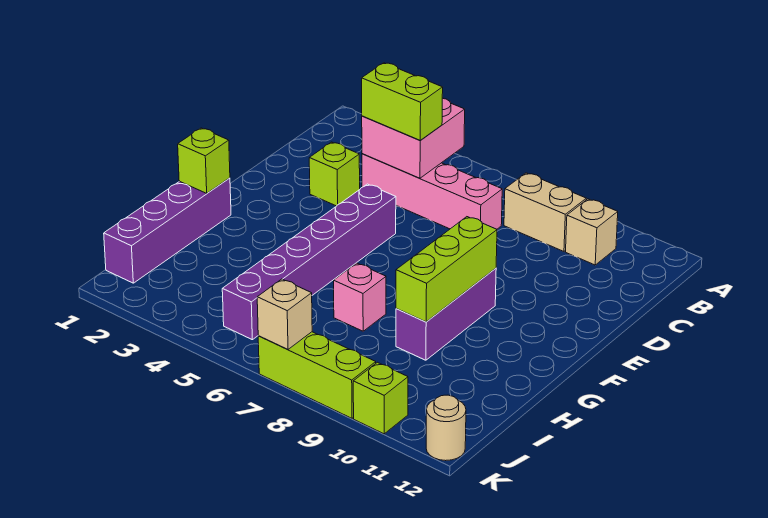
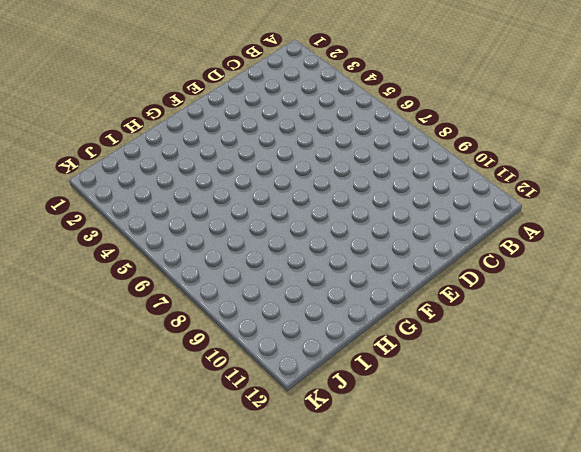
none -> tan brick B8:B9 level 1
none -> tan brick B10 level 1
none -> pink brick C4:C7 level 1

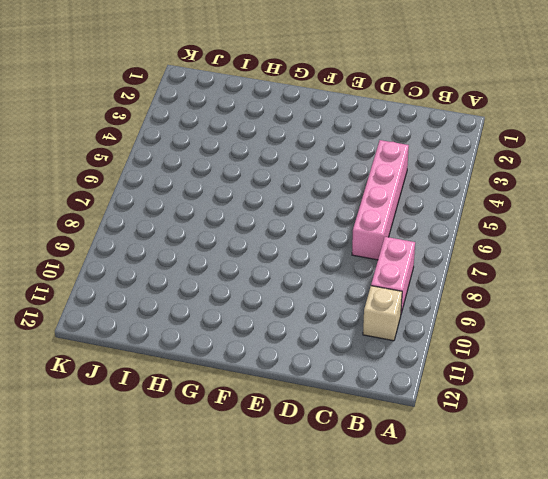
pink brick B8:B9 level 1 -> tan brick B8:B9 level 1
none -> lime brick D3 level 1
none -> purple brick E5:J5 level 1
none -> purple brick F9:H9 level 1

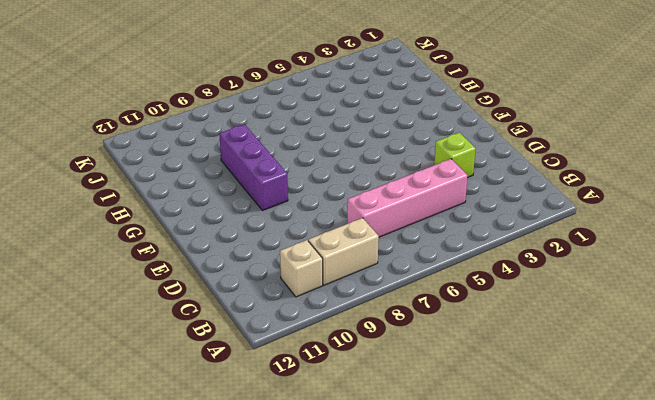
none -> purple brick E5:J5 level 1
none -> purple brick G1:J1 level 1
none -> pink brick H7 level 1

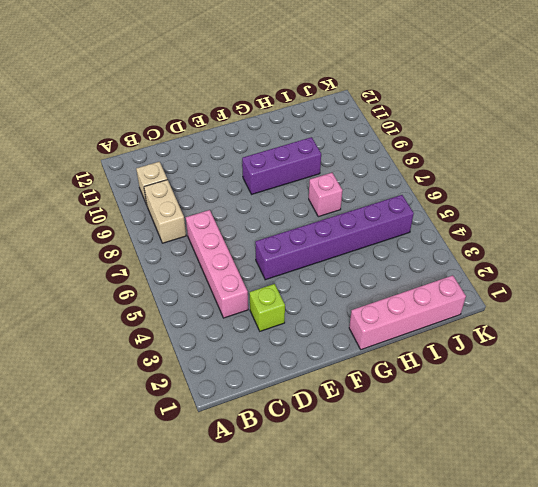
pink brick G1:J1 level 1 -> purple brick G1:J1 level 1
none -> lime brick K7:K9 level 1
none -> lime brick K10 level 1
none -> tan round brick K12 level 1

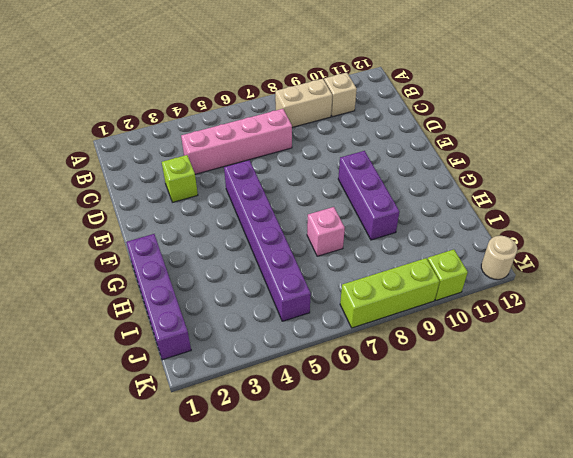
none -> pink brick B4:C5 level 2
none -> lime brick F9:H9 level 2
none -> lime brick G1 level 2

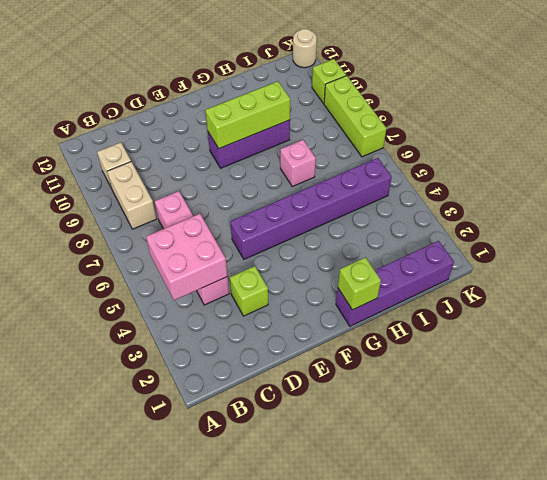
none -> tan brick K7 level 2
none -> lime brick C4:C5 level 3

